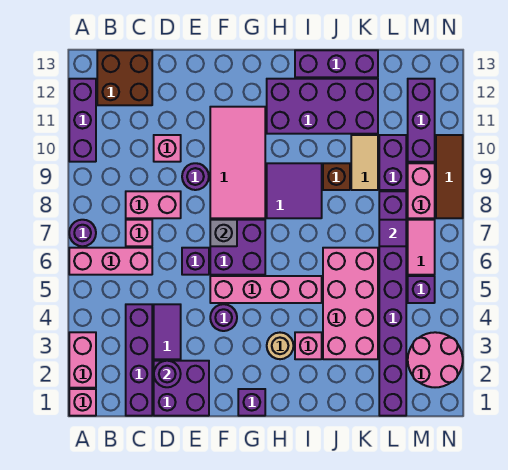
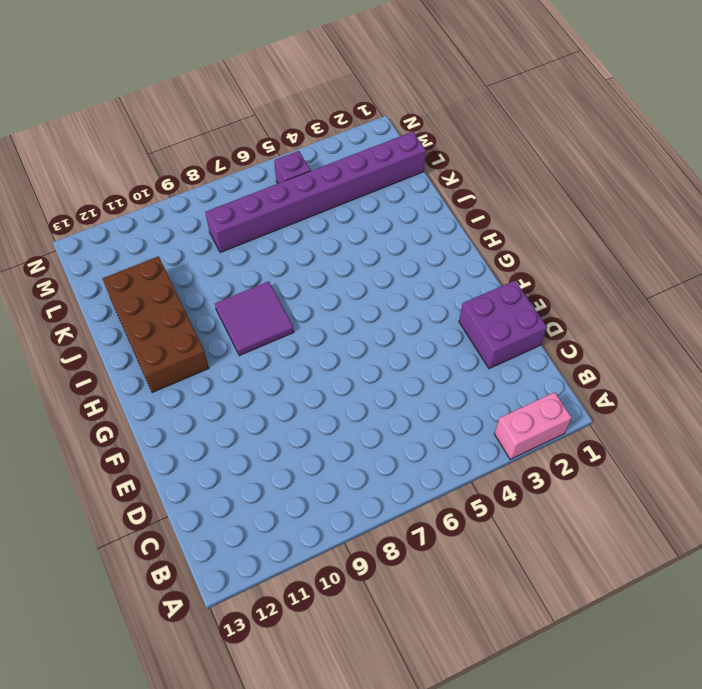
brown brick H11:K12 level 1 -> purple brick H11:K12 level 1
none -> pink brick A1 level 1
none -> pink brick A6:C6 level 1
none -> purple round brick A7 level 1
none -> purple brick A10:A12 level 1

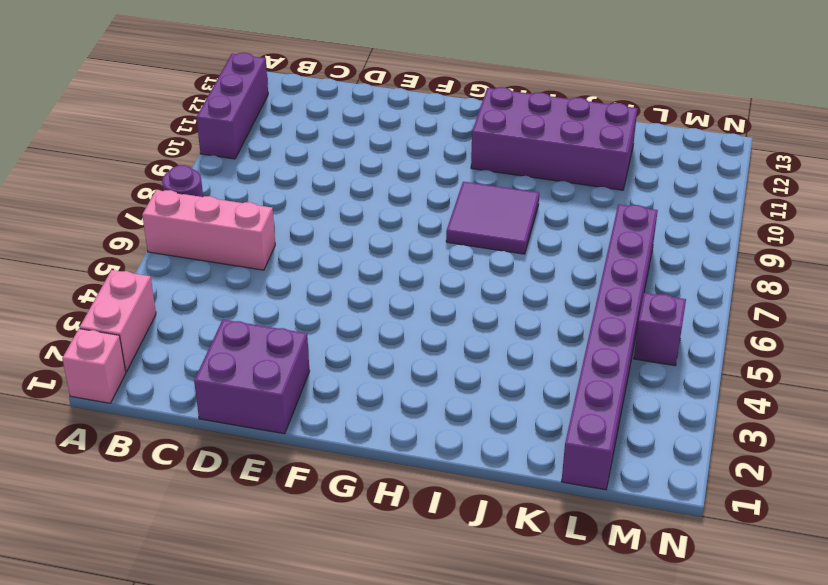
none -> brown brick B12:C13 level 1
none -> purple brick C1:C4 level 1
none -> pink brick C7 level 1
none -> pink brick C8:D8 level 1

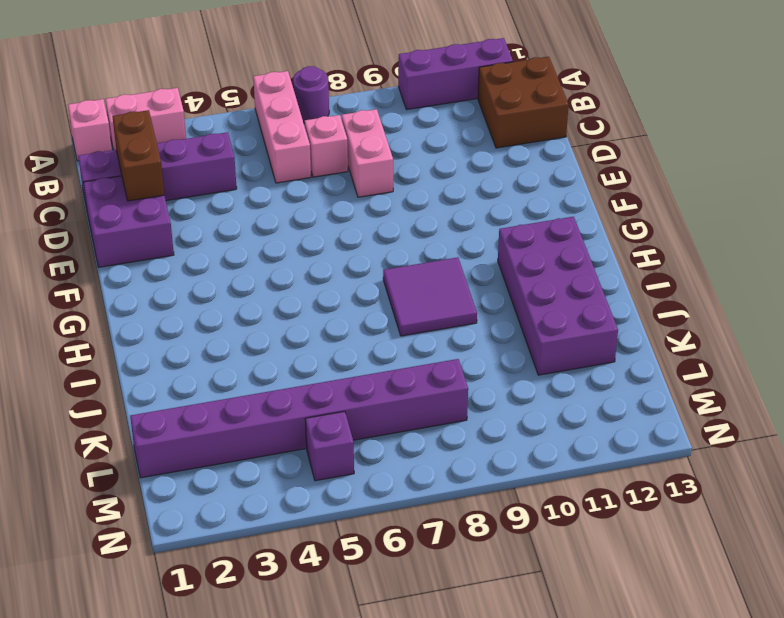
brown brick C2:D2 level 2 -> purple round brick D2 level 2
none -> purple tile D3:D4 level 1
none -> pink brick D10 level 1
none -> purple brick E6 level 1
none -> purple round brick E9 level 1

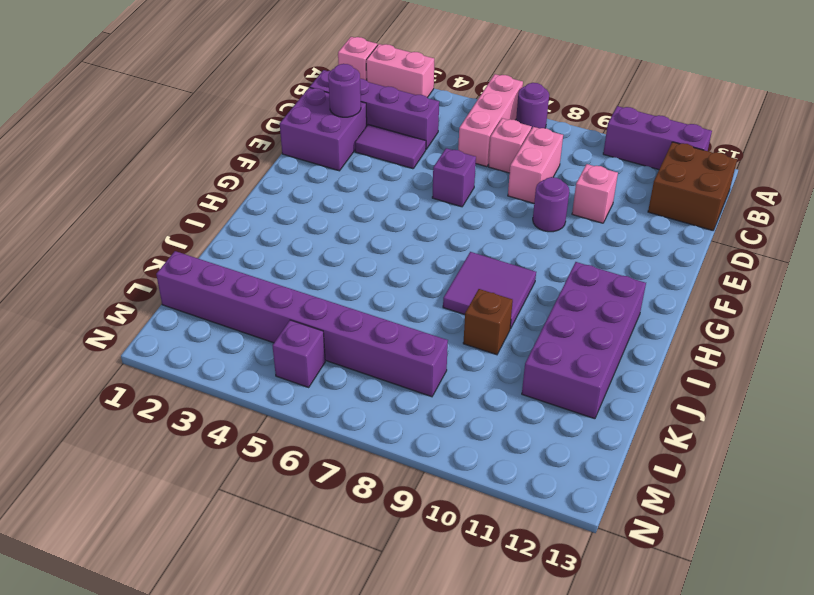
none -> purple round brick F4 level 1
none -> pink brick F5:I5 level 1
none -> purple brick F6:G7 level 1
none -> pink tile F8:G11 level 1

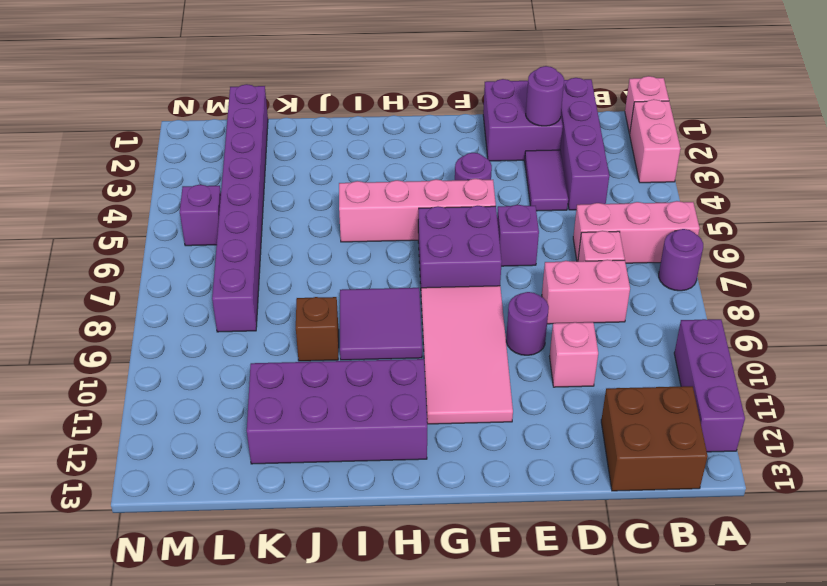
none -> purple brick G1 level 1
none -> tan round brick H3 level 1
none -> pink brick I3 level 1
none -> purple brick I13:K13 level 1

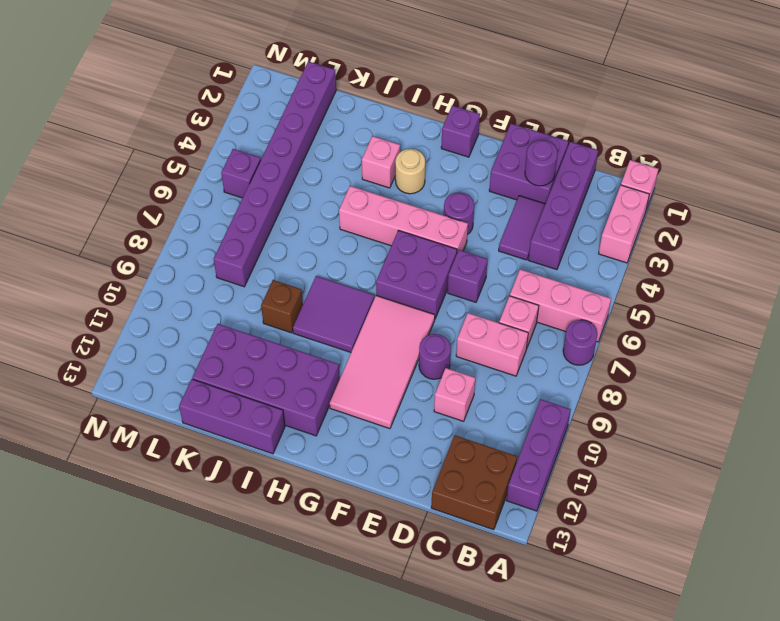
none -> pink brick J3:K6 level 1
none -> tan tile K9:K10 level 1
none -> purple brick L9:L10 level 1
none -> pink round brick M2:N3 level 1

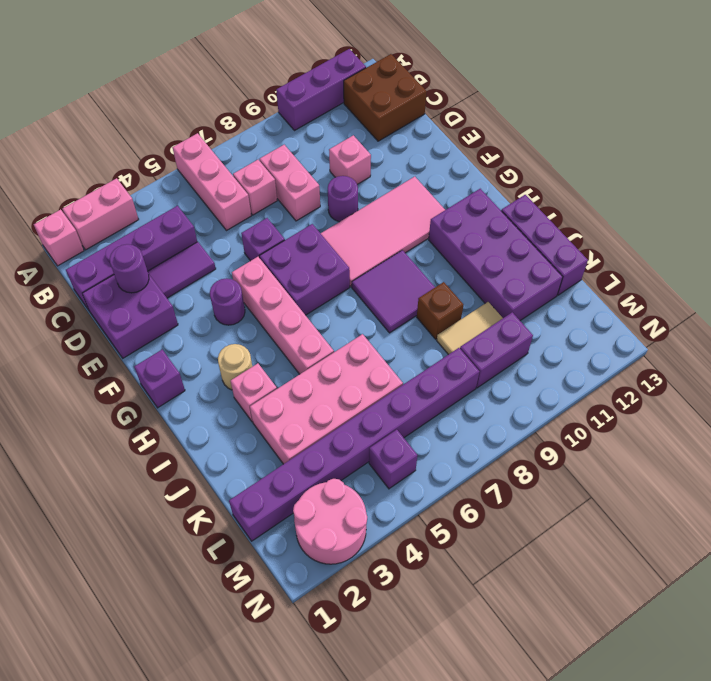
none -> purple round brick A7 level 1
none -> pink tile M6:M7 level 1
none -> pink brick M8:M9 level 1
none -> purple brick M10:M12 level 1

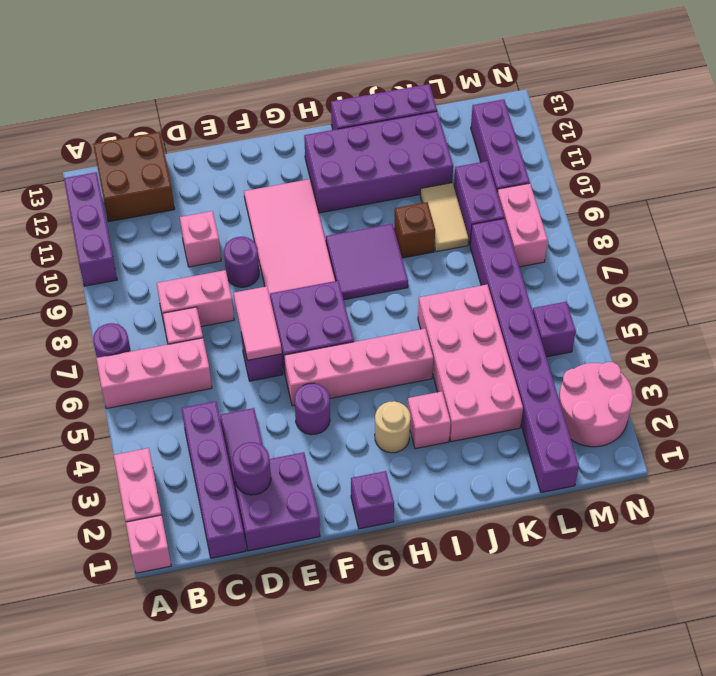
pink tile E6:E7 level 2 -> pink tile M6:M7 level 1
none -> brown tile N8:N10 level 1
none -> grey brick F7 level 2
none -> purple tile L7 level 2

